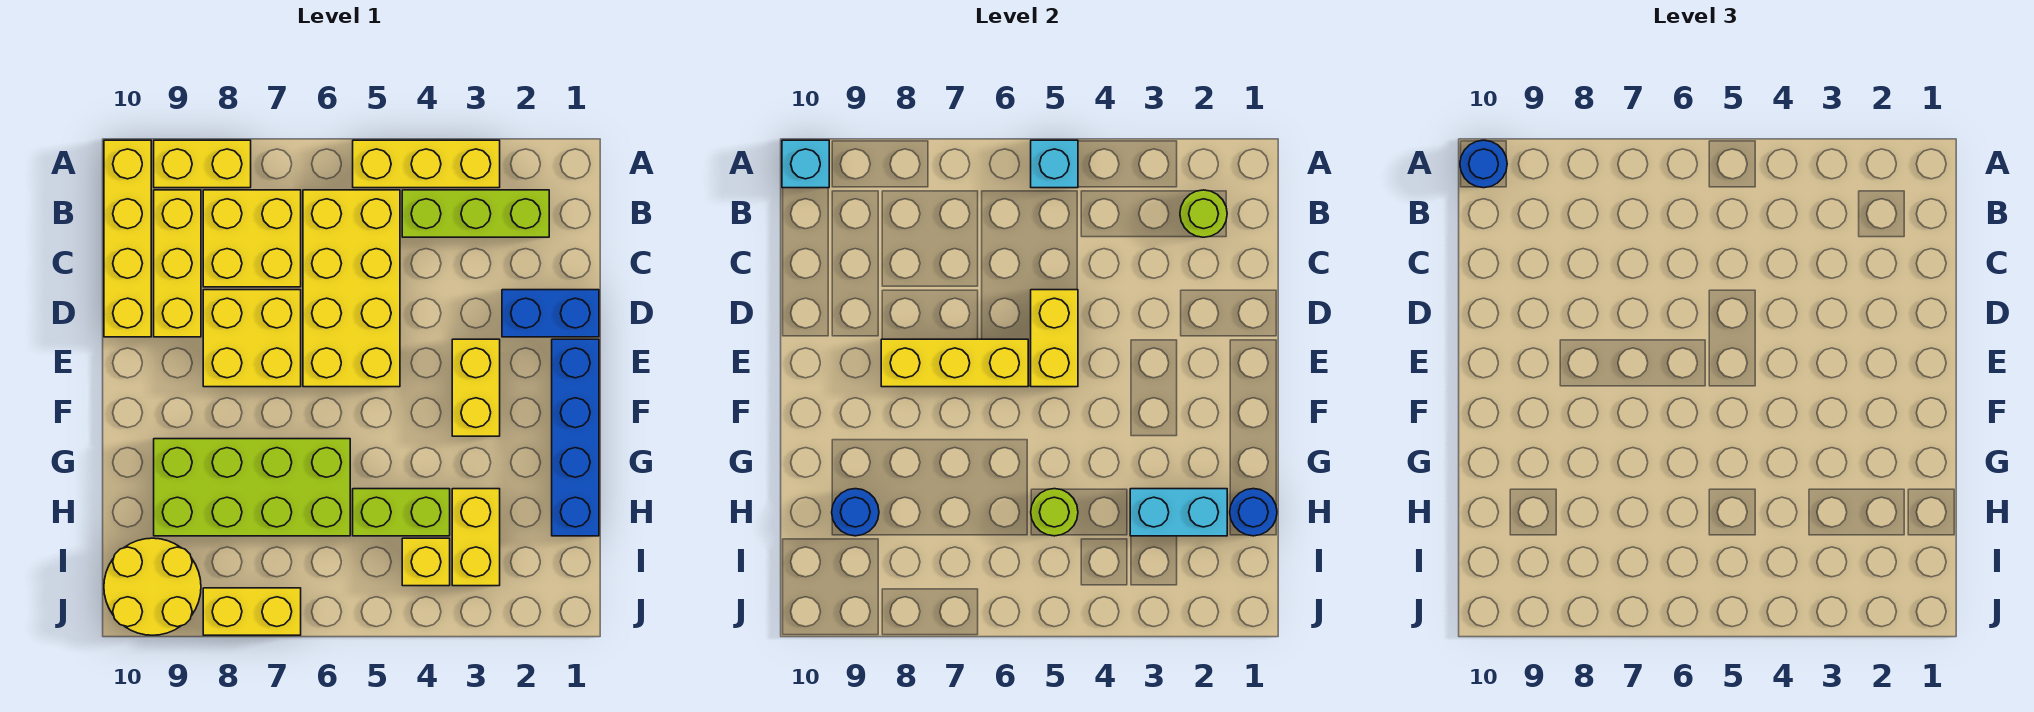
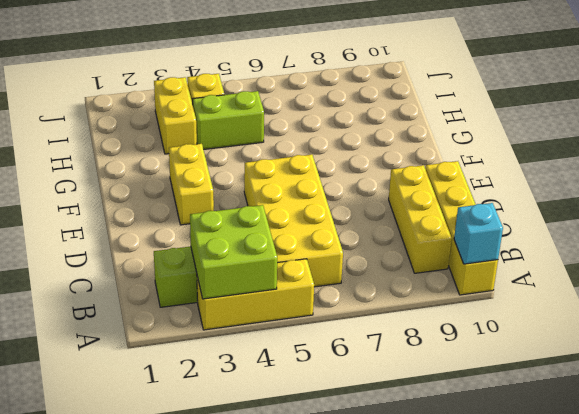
lime brick A3:B4 level 2 -> none
none -> yellow brick A8:A9 level 1
none -> yellow brick B7:C8 level 1
none -> blue brick D1:D2 level 1

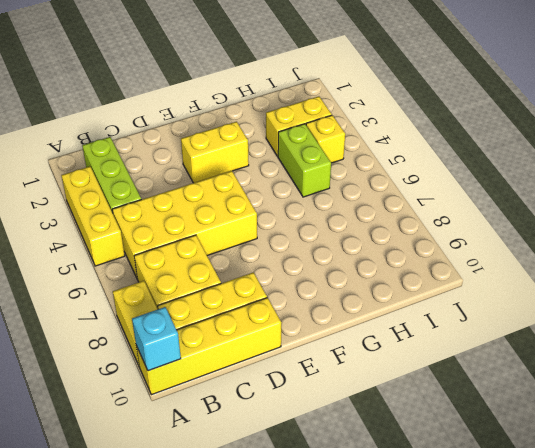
none -> blue brick D1:D2 level 1
none -> yellow brick D7:E8 level 1
none -> blue brick E1:H1 level 1

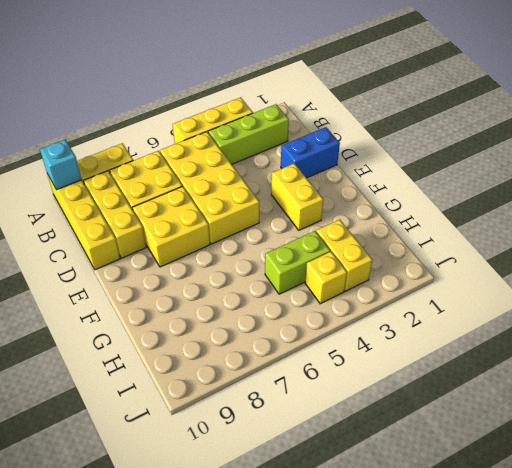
none -> blue brick E1:H1 level 1
none -> lime brick G6:H9 level 1
none -> yellow round brick I9:J10 level 1

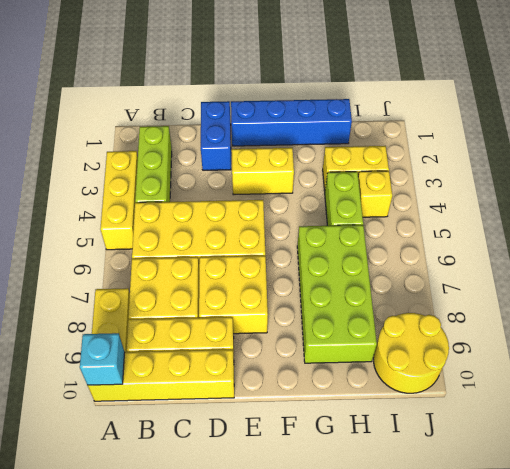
none -> yellow brick J7:J8 level 1
none -> cyan brick A5 level 2
none -> lime round brick B2 level 2

